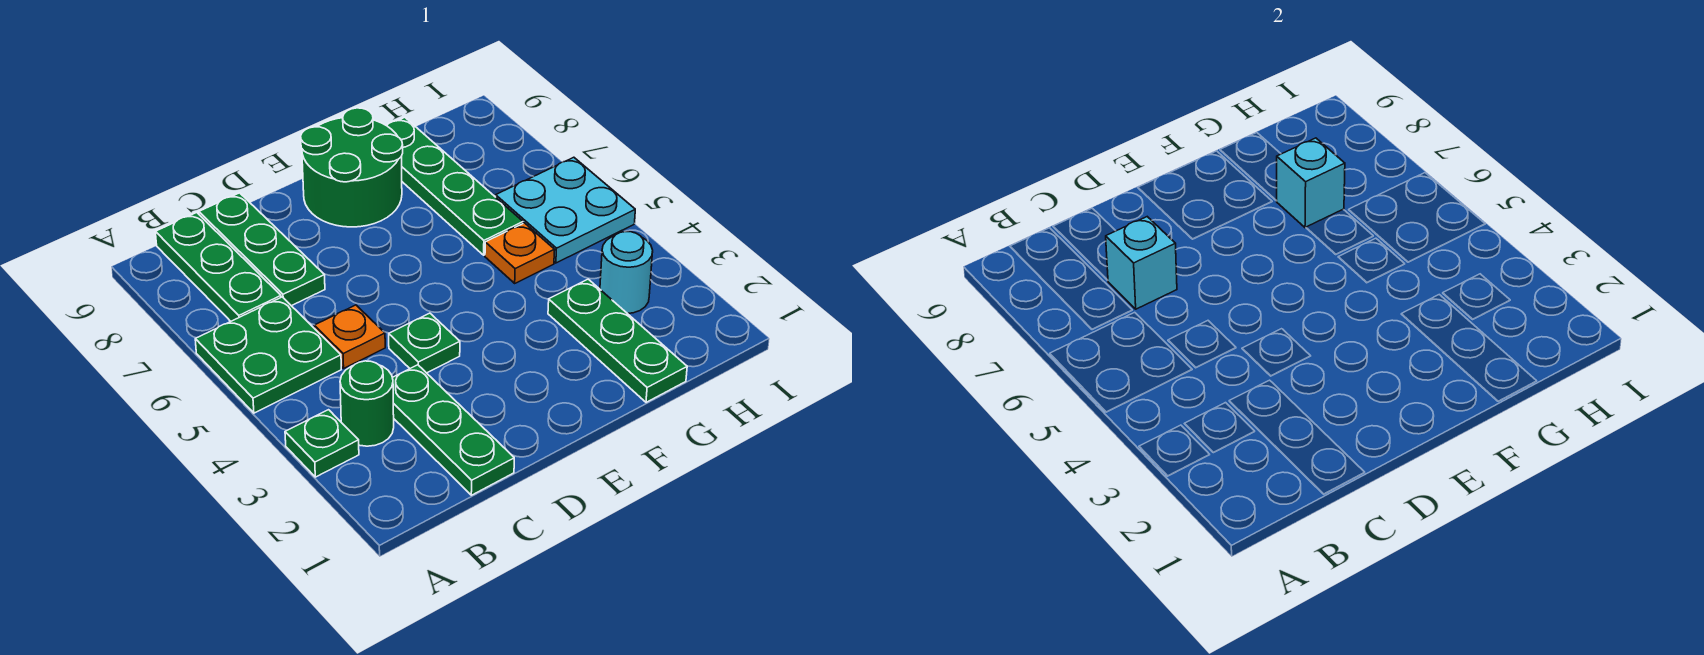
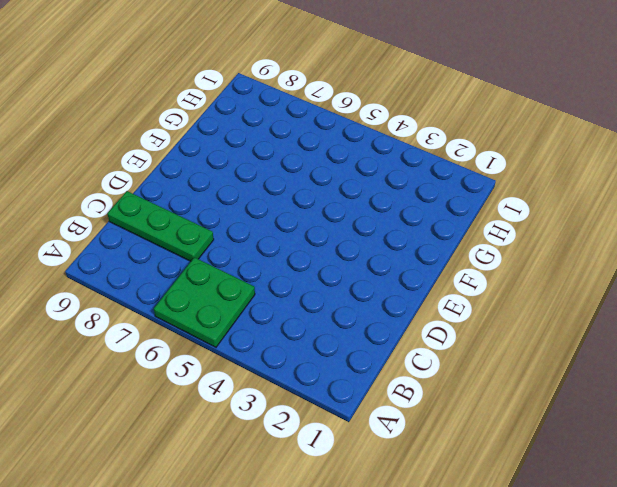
none -> green plate A3 level 1
none -> green round brick B3 level 1
none -> green plate B7:B9 level 1

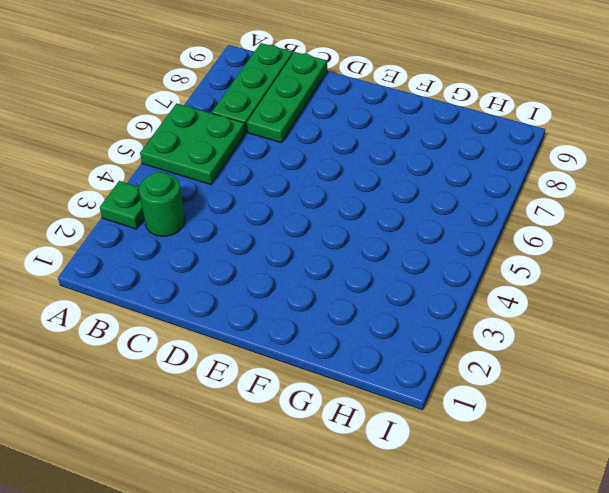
none -> green plate C1:C3 level 1
none -> orange plate C5 level 1
none -> green plate D4 level 1

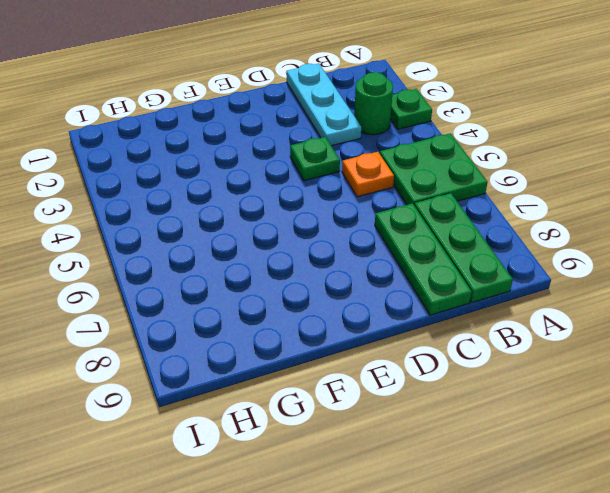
cyan plate C1:C3 level 1 -> green plate C1:C3 level 1
none -> green round brick E8:F9 level 1
none -> green plate G1:G3 level 1
none -> orange plate G5 level 1

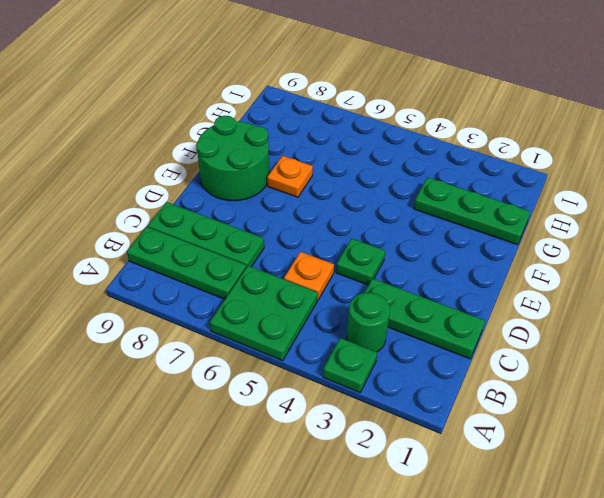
orange plate F7 level 1 -> orange plate G5 level 1
none -> green plate G6:G9 level 1
none -> cyan round brick H3 level 1
none -> cyan plate H5:I6 level 1

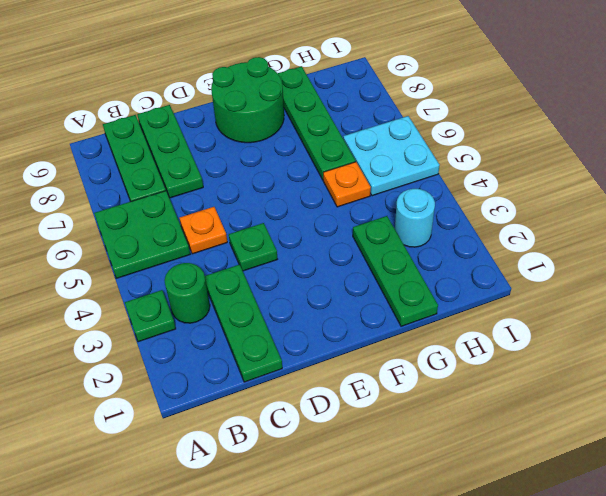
none -> cyan brick C7 level 2
none -> cyan brick G7 level 2

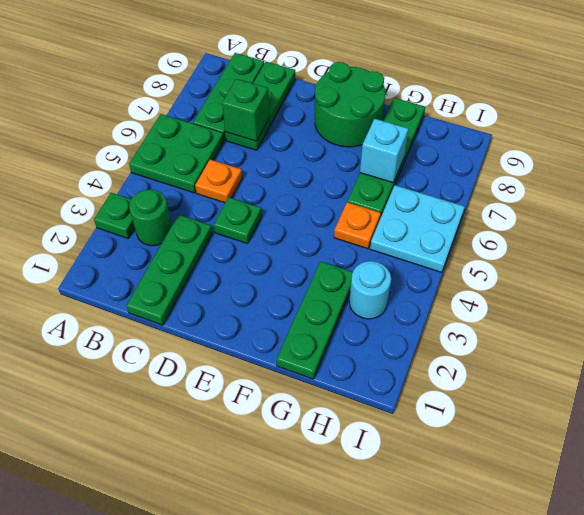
green brick C7 level 2 -> cyan brick C7 level 2

